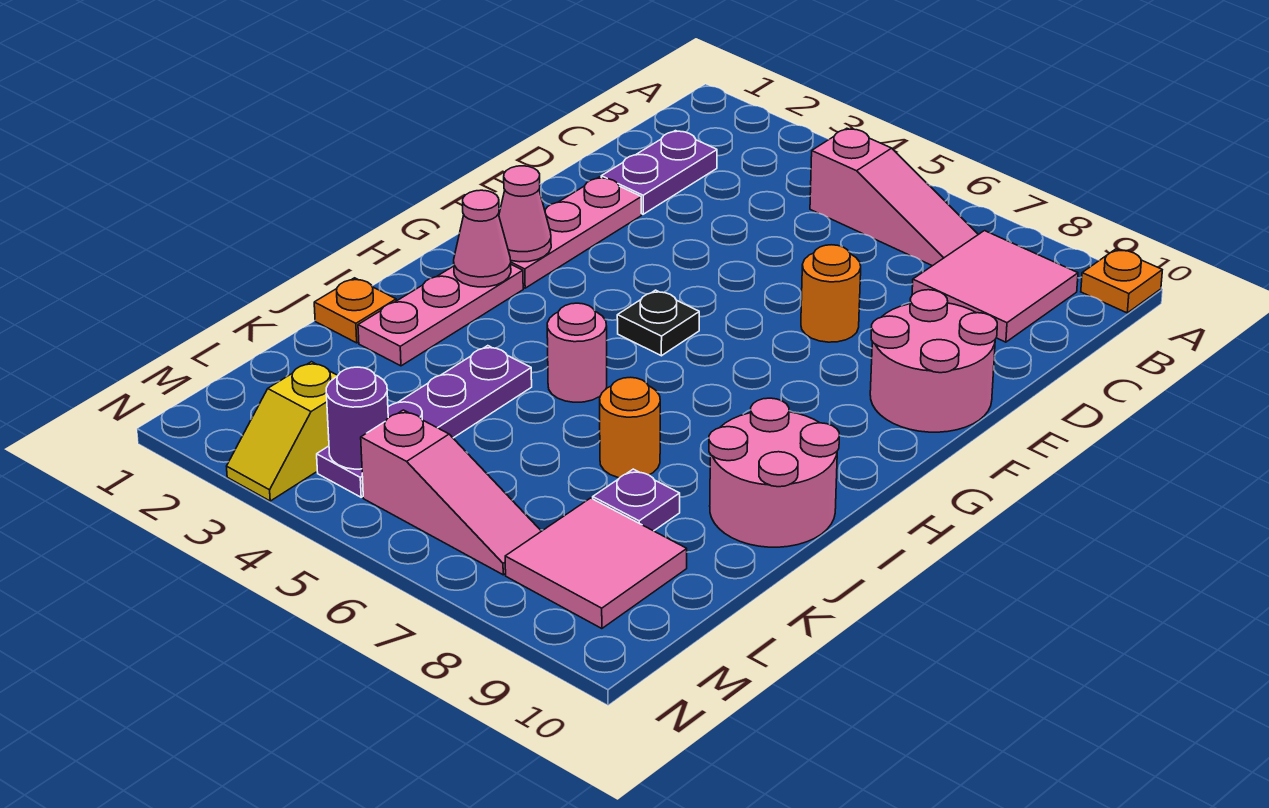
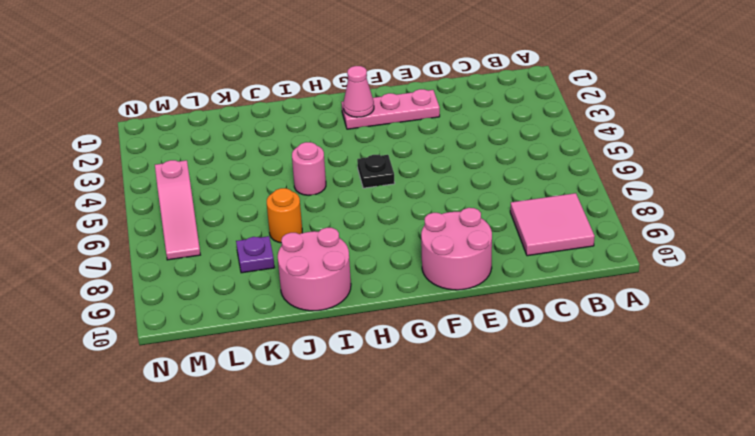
none -> orange plate A10 level 1
none -> pink slope B5:B7 level 1 top 5
none -> purple plate C2:D2 level 1

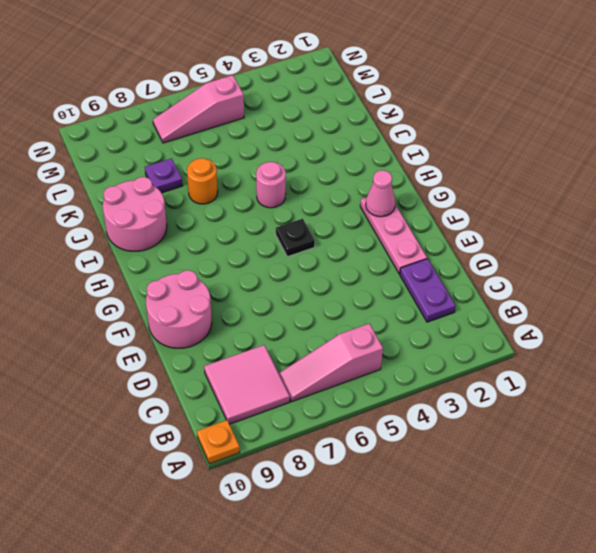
none -> orange round brick E7 level 1
none -> pink plate H2:J2 level 1
none -> orange plate J1 level 1

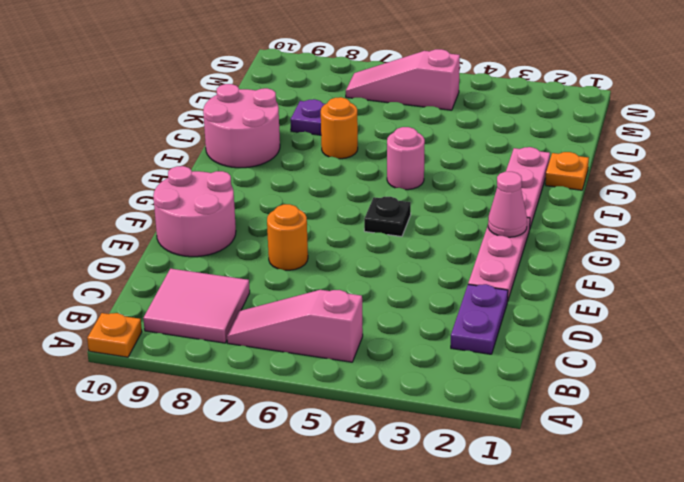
none -> purple plate J4:M4 level 1
none -> pink tile L8:M9 level 1
none -> yellow slope M3:N3 level 1 top M

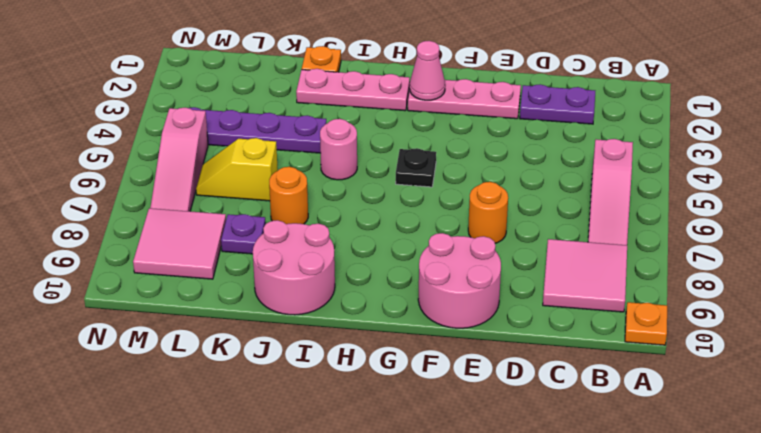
yellow slope K6:L6 level 1 top K -> yellow slope M3:N3 level 1 top M
none -> pink cone H2 level 2
none -> purple round brick M4 level 2

